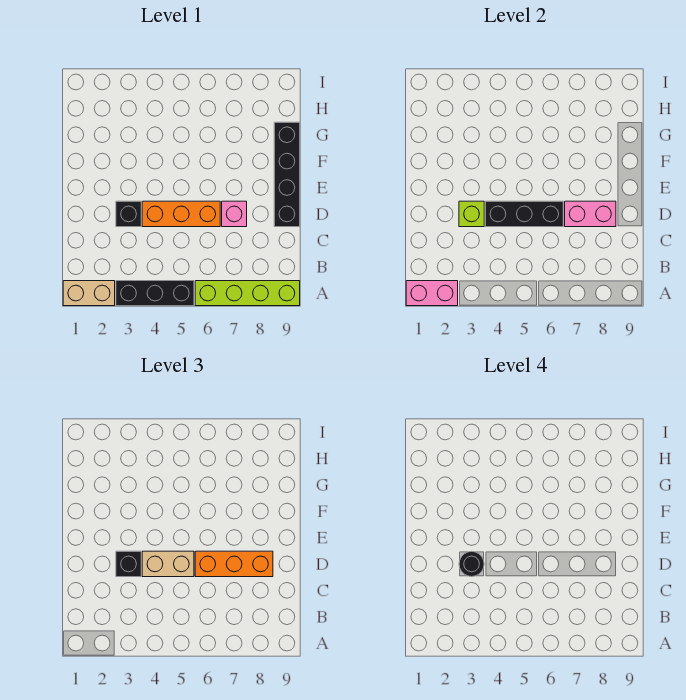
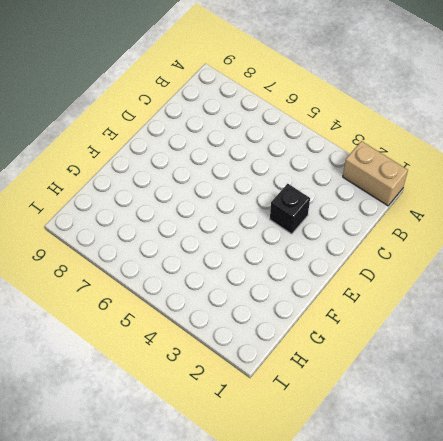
none -> black brick A3:A5 level 1
none -> lime brick A6:A9 level 1
none -> orange brick D4:D6 level 1

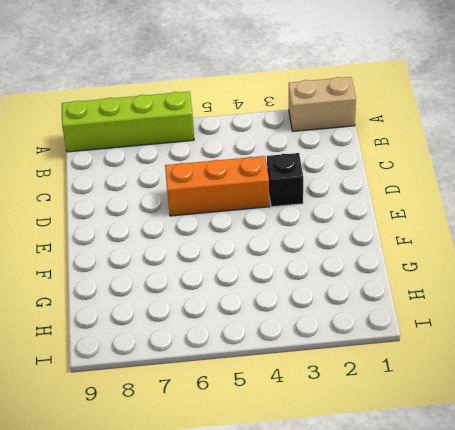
none -> black brick A3:A5 level 1
none -> pink brick D7 level 1
none -> black brick D9:G9 level 1

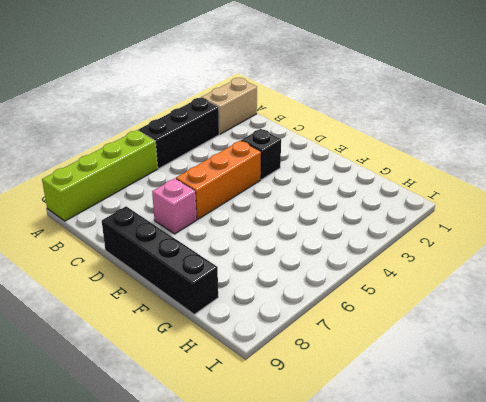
none -> pink brick A1:A2 level 2
none -> lime brick D3 level 2
none -> black brick D4:D6 level 2

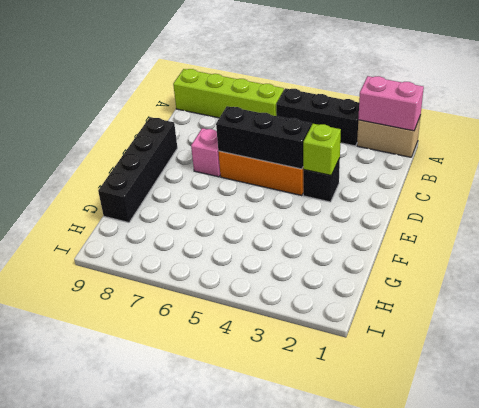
none -> pink brick D7:D8 level 2
none -> black brick D3 level 3
none -> tan brick D4:D5 level 3

